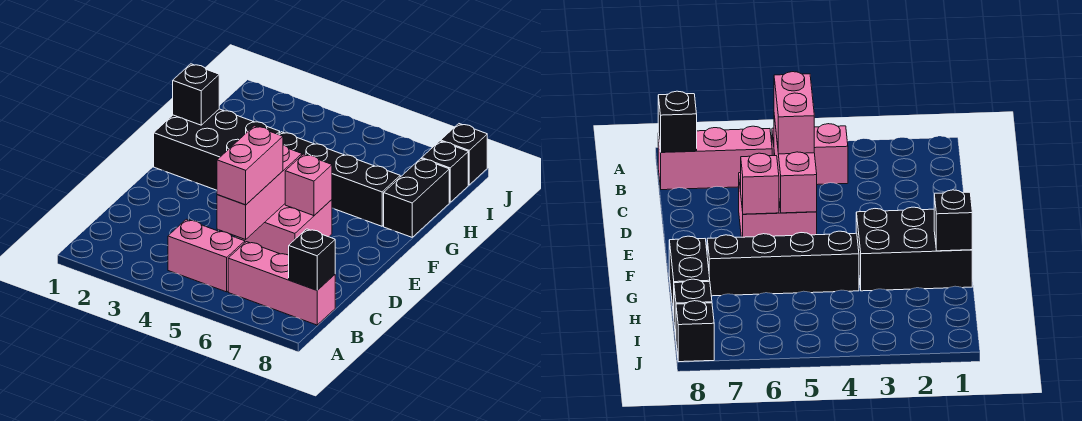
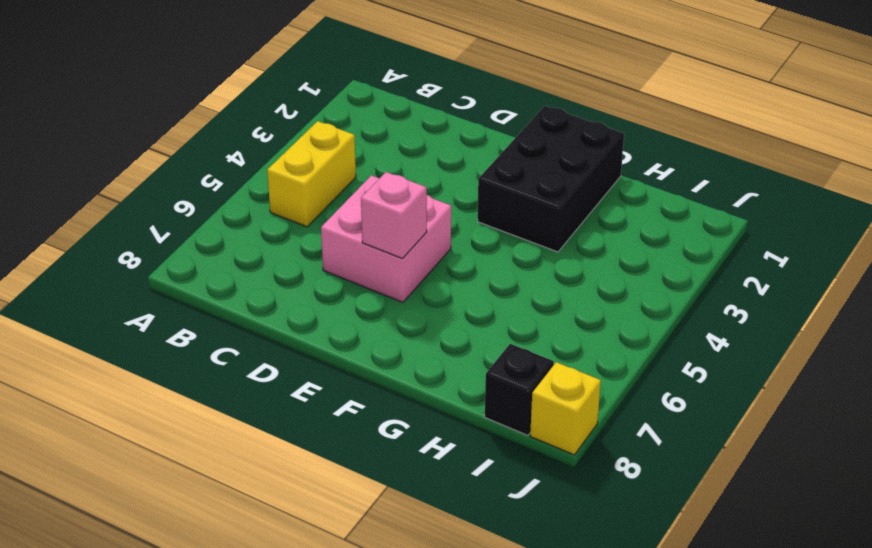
yellow brick B4:B5 level 1 -> pink brick B4:B5 level 1
yellow brick J8 level 1 -> black brick J8 level 1
none -> pink brick B6:B8 level 1
none -> black brick G4:G7 level 1
none -> black brick G8:H8 level 1

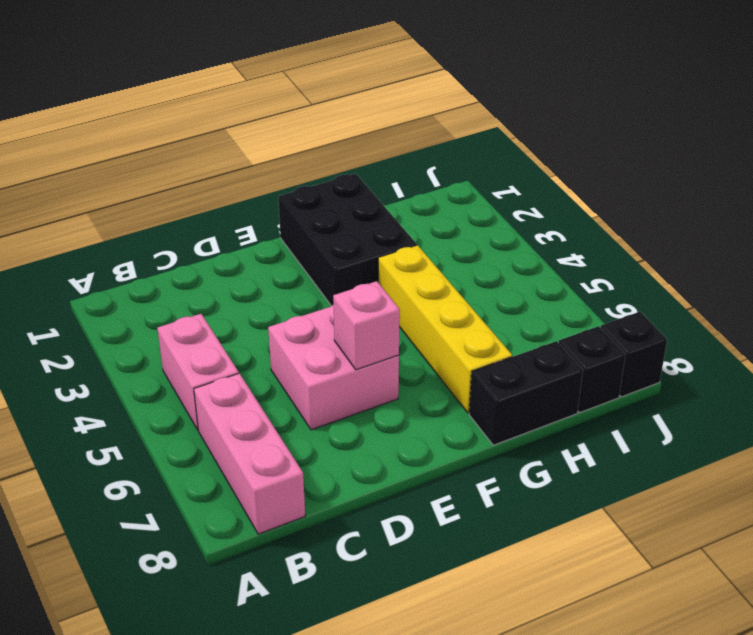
yellow brick G4:G7 level 1 -> black brick G4:G7 level 1
none -> black brick B8 level 2
none -> pink brick C5:E5 level 2
none -> black brick G1 level 2

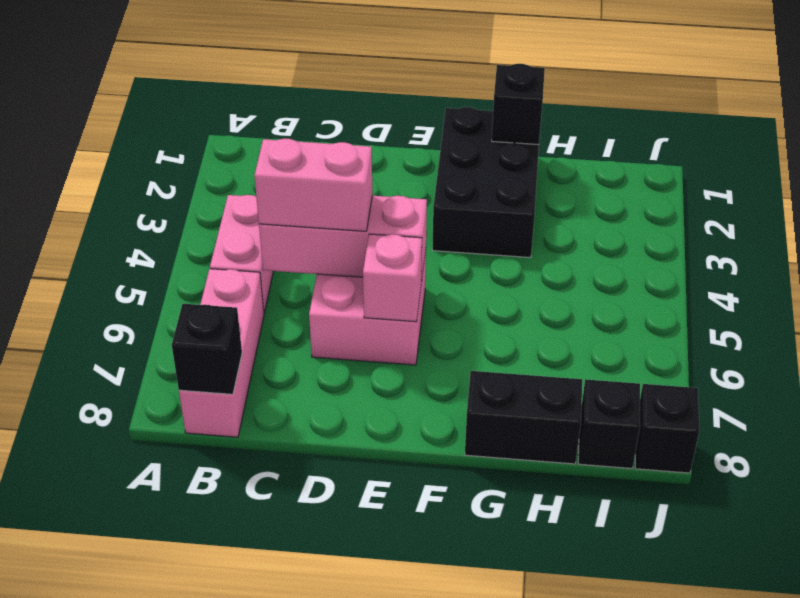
none -> black brick G4:G7 level 1

